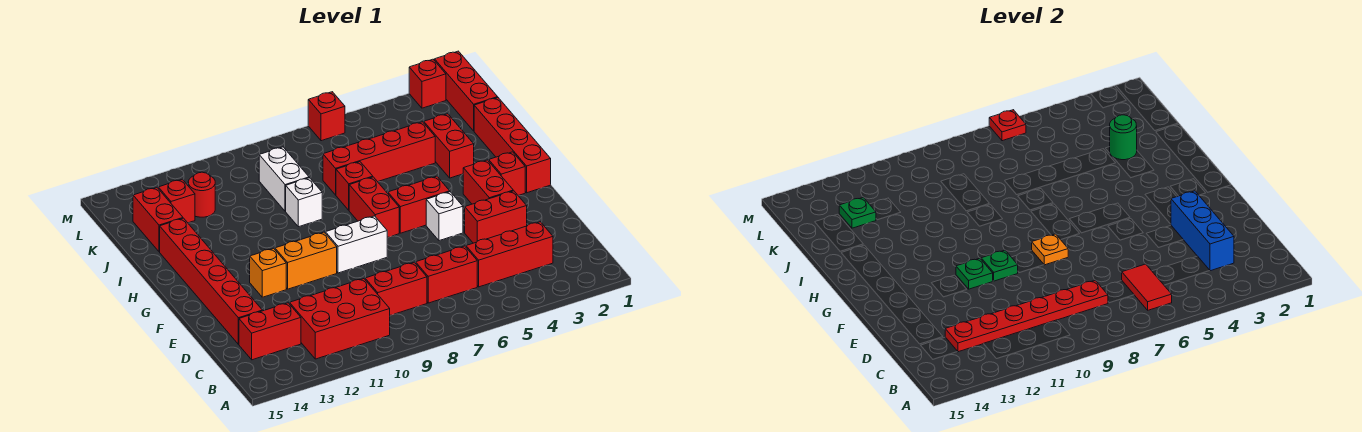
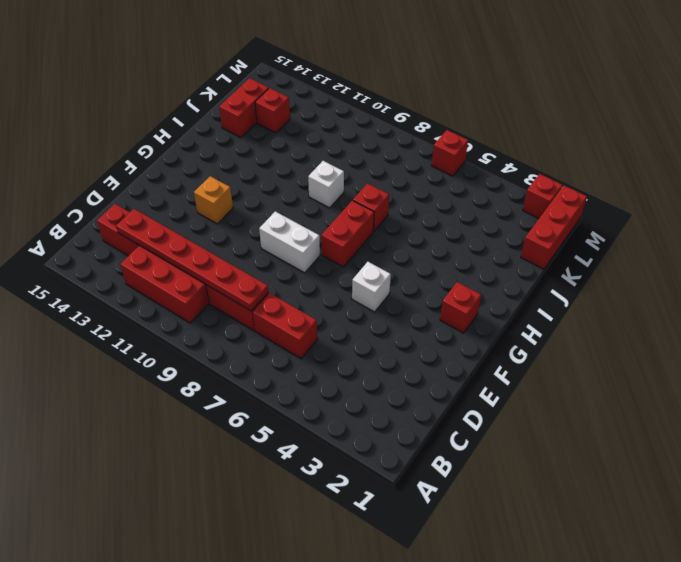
none -> red brick C3:C5 level 1
none -> red brick D14:I14 level 1
none -> red brick E3:E4 level 1
none -> red brick F3:G3 level 1

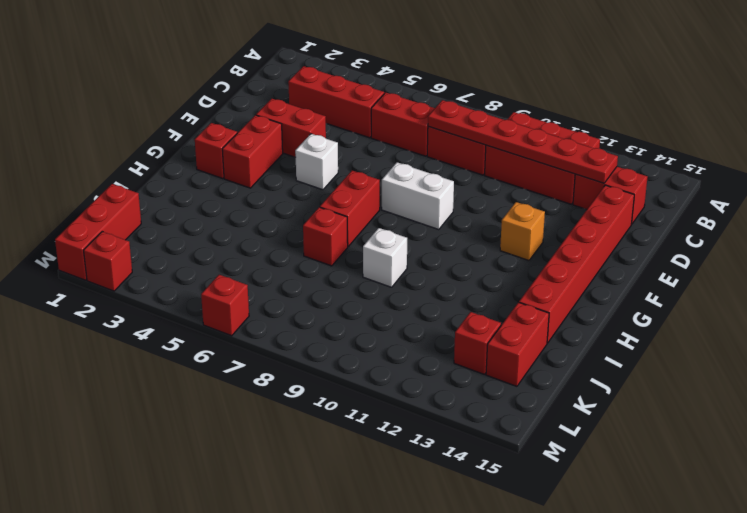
none -> orange brick F10:F11 level 1
none -> red brick G1:J1 level 1
none -> red brick G5:G6 level 1
none -> red brick I3:J3 level 1

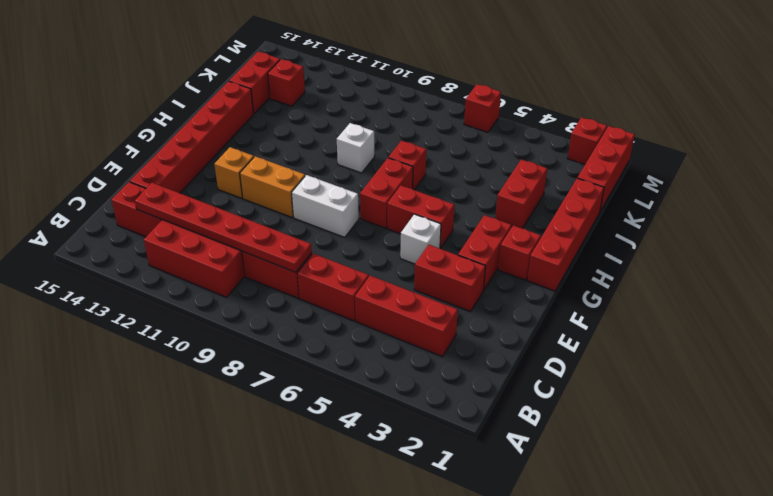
none -> red brick J4:J7 level 1
none -> white brick J9:K9 level 1
none -> red round brick K12 level 1
none -> red tile B6:C6 level 2

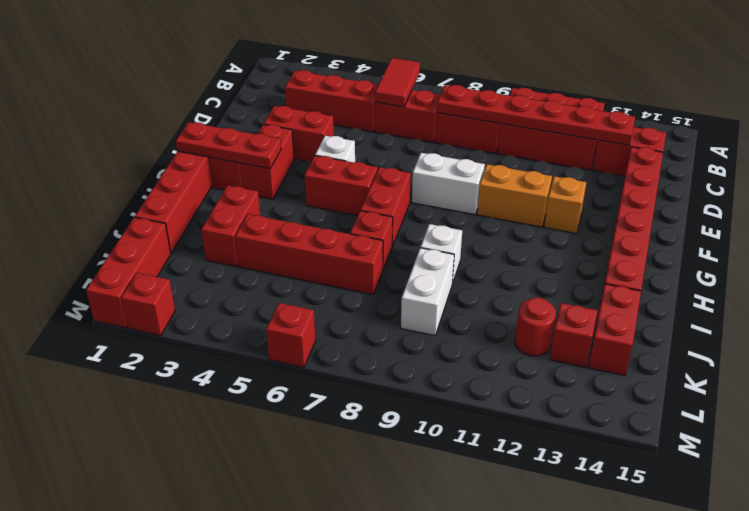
red plate G1:G3 level 2 -> none
none -> blue brick C3:E3 level 2
none -> orange plate F8 level 2
none -> green plate F10 level 2
none -> green plate F11 level 2

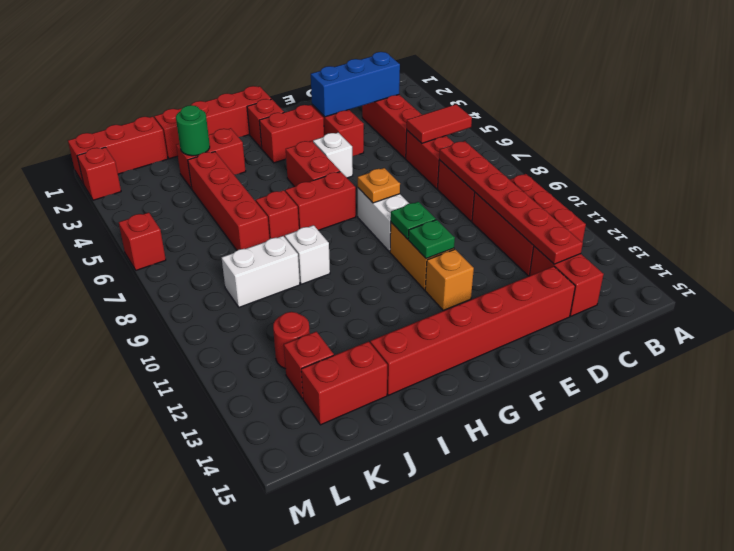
none -> green plate K13 level 2
none -> red plate M6 level 2

